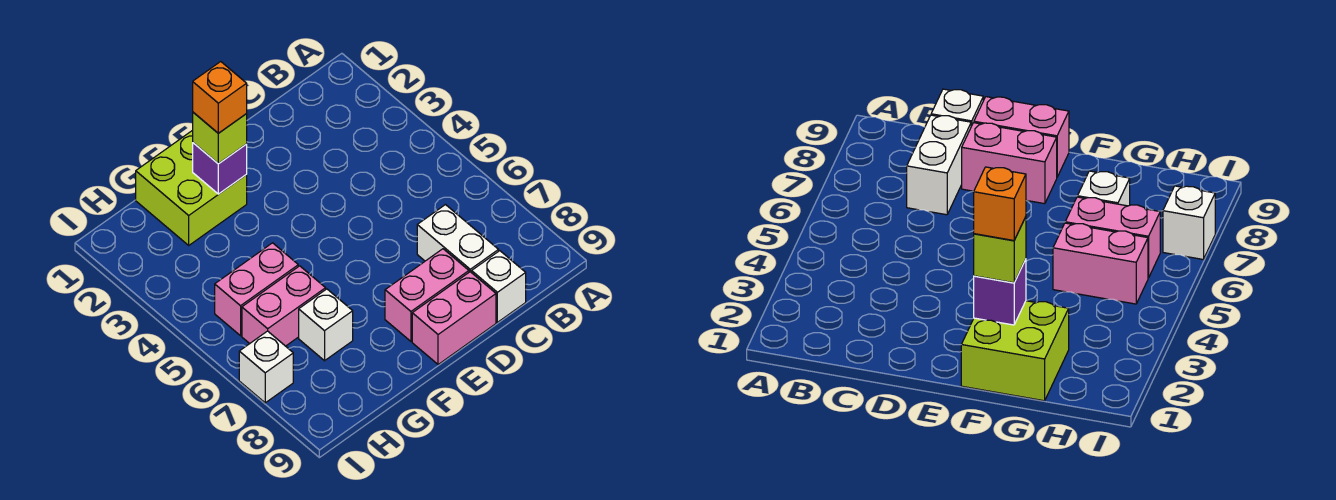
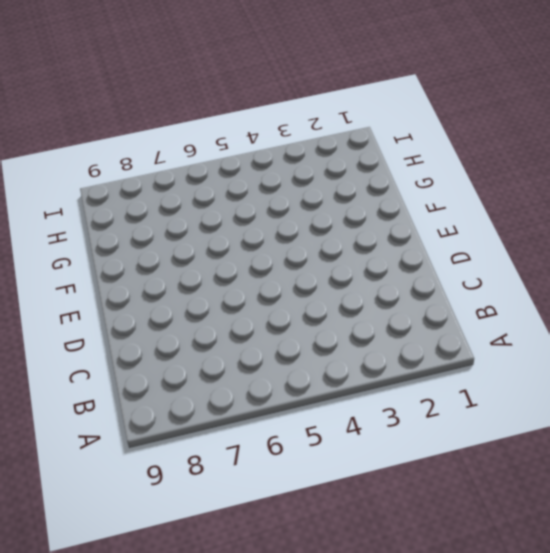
none -> white brick C7:C8 level 1
none -> white brick C9 level 1
none -> pink brick D8:E8 level 1

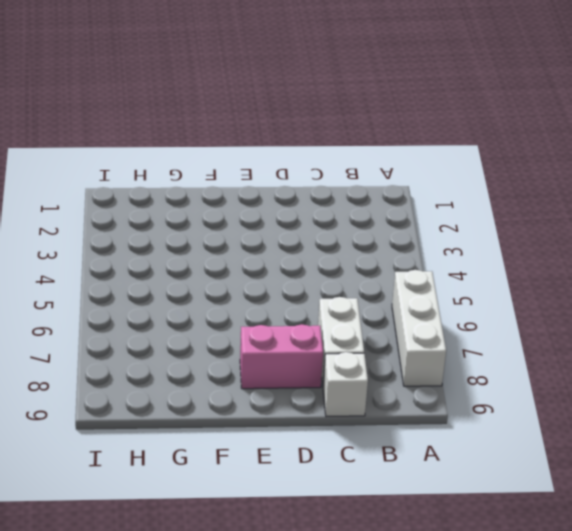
white brick A6:A8 level 1 -> none
none -> pink brick D9:E9 level 1
none -> lime brick F1:G2 level 1
none -> pink brick G5:H5 level 1

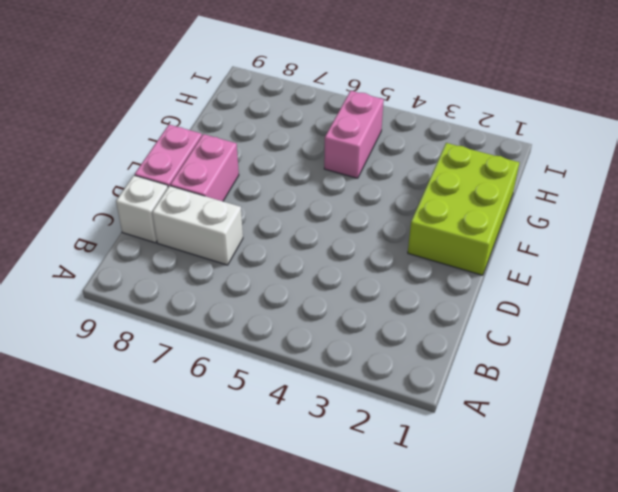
lime brick E1:G2 level 1 -> lime brick F1:G2 level 1
none -> pink brick G6:H6 level 1
none -> white brick G7 level 1
none -> white brick I7 level 1

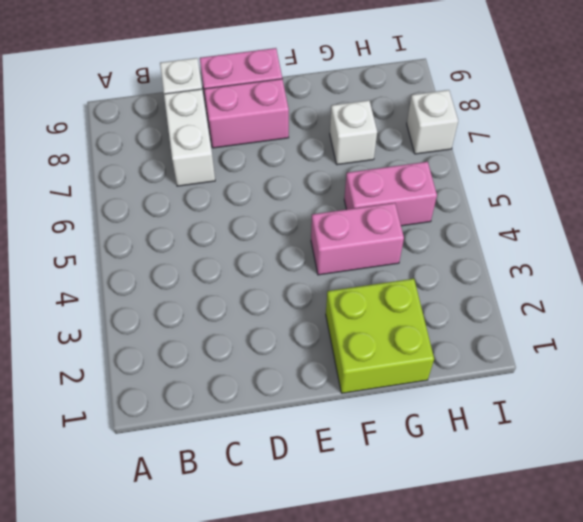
pink brick F4:G4 level 1 -> pink brick G6:H6 level 1
none -> purple brick F2 level 2
none -> lime brick F2 level 3
none -> orange brick F2 level 4

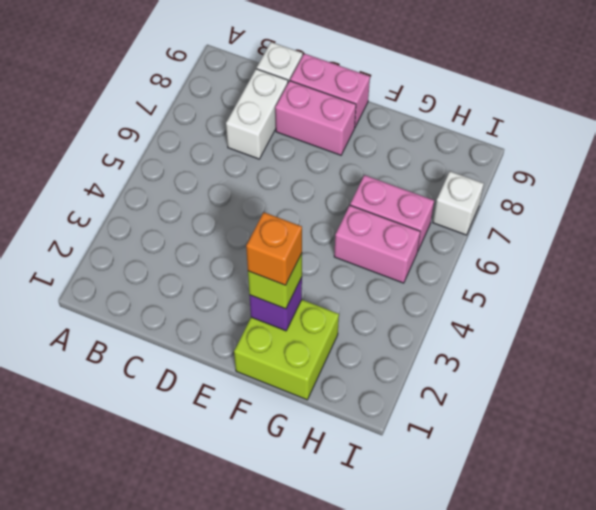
none -> white brick G7 level 1

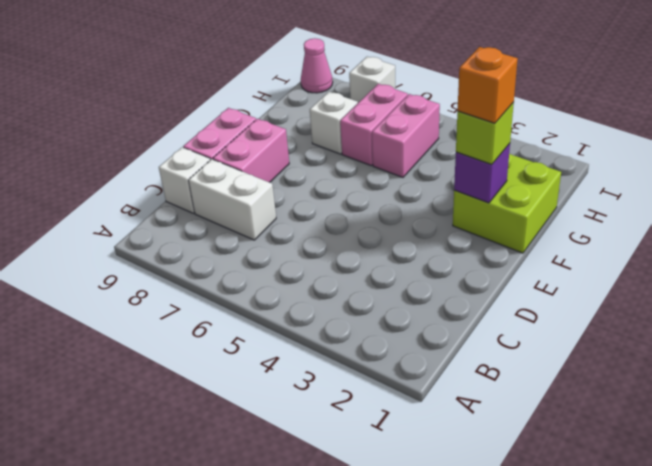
pink cone I9 level 1 -> none

